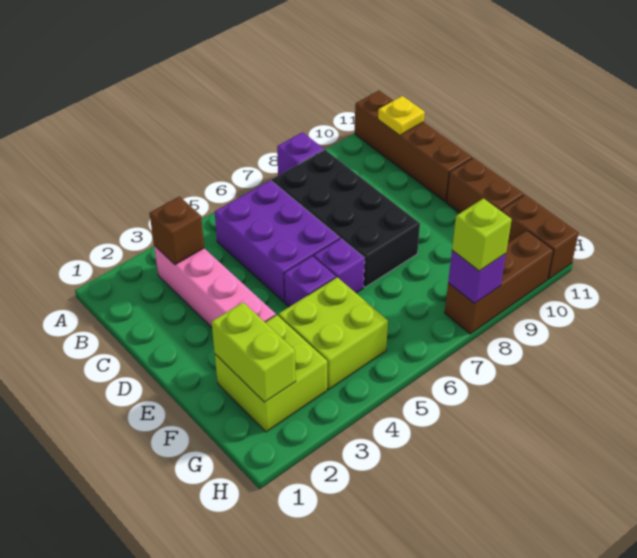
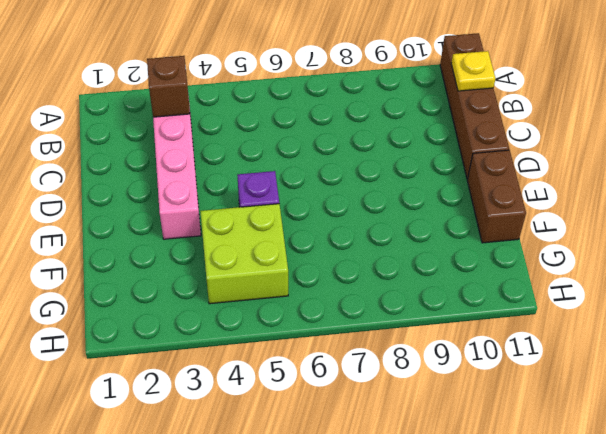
none -> purple brick A8 level 1
none -> purple brick B5:D6 level 1
none -> black brick B7:E8 level 1

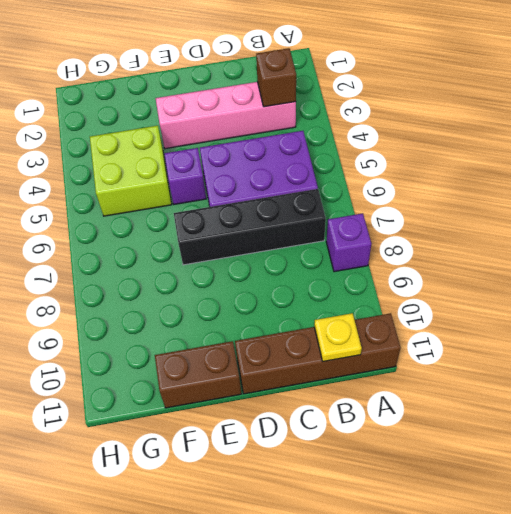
black brick B7:E7 level 1 -> black brick B7:E8 level 1
none -> purple brick E6 level 1
none -> lime brick F2:G3 level 1
none -> brown brick G11:H11 level 1

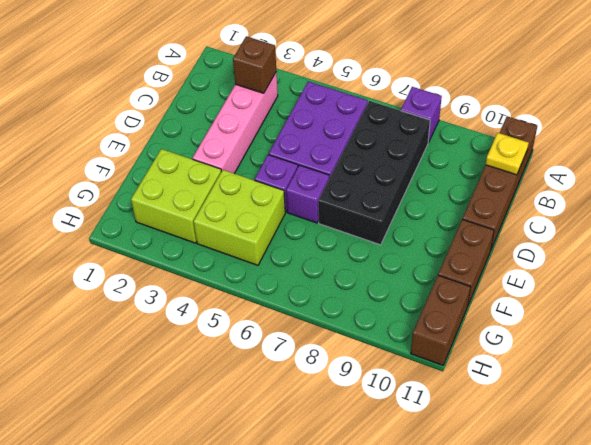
none -> brown brick H8:H10 level 1
none -> lime brick F2:G2 level 2
none -> purple brick H8 level 2

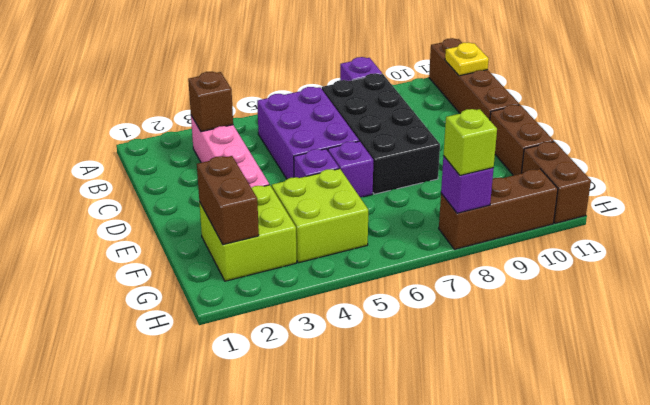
brown brick F2:G2 level 2 -> lime brick F2:G2 level 2

